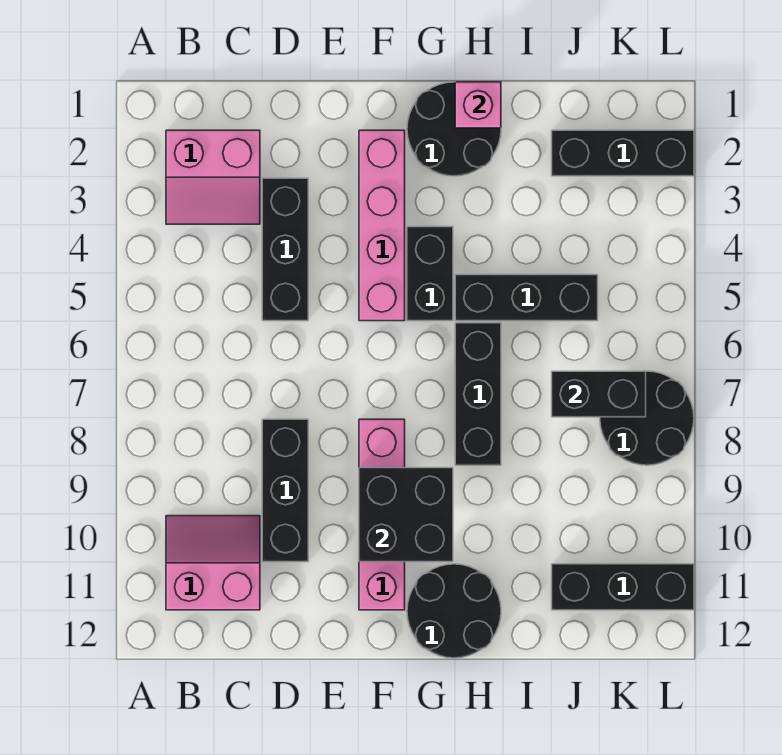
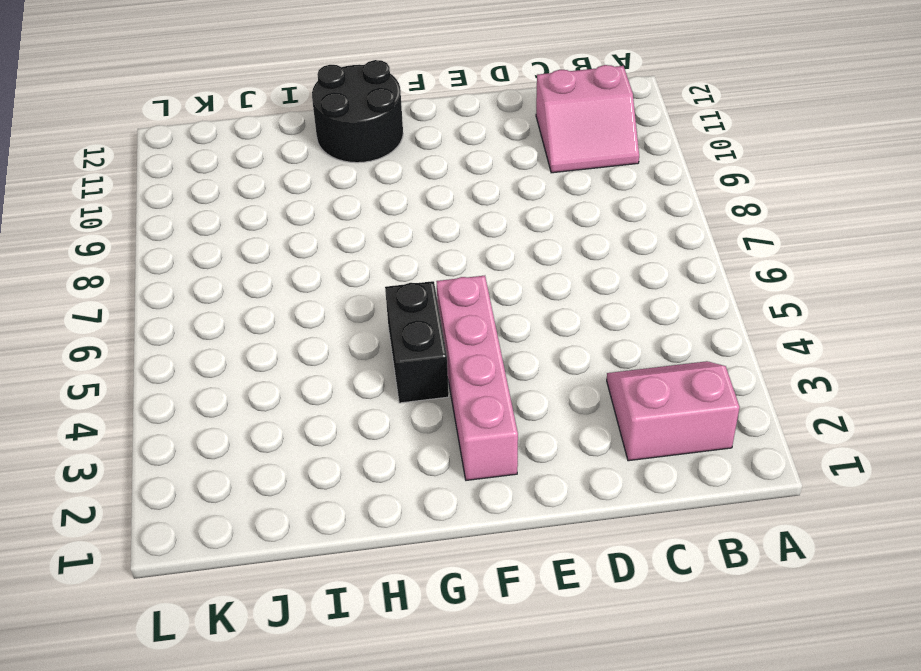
none -> black brick D3:D5 level 1
none -> black brick D8:D10 level 1
none -> pink brick F8:F11 level 1

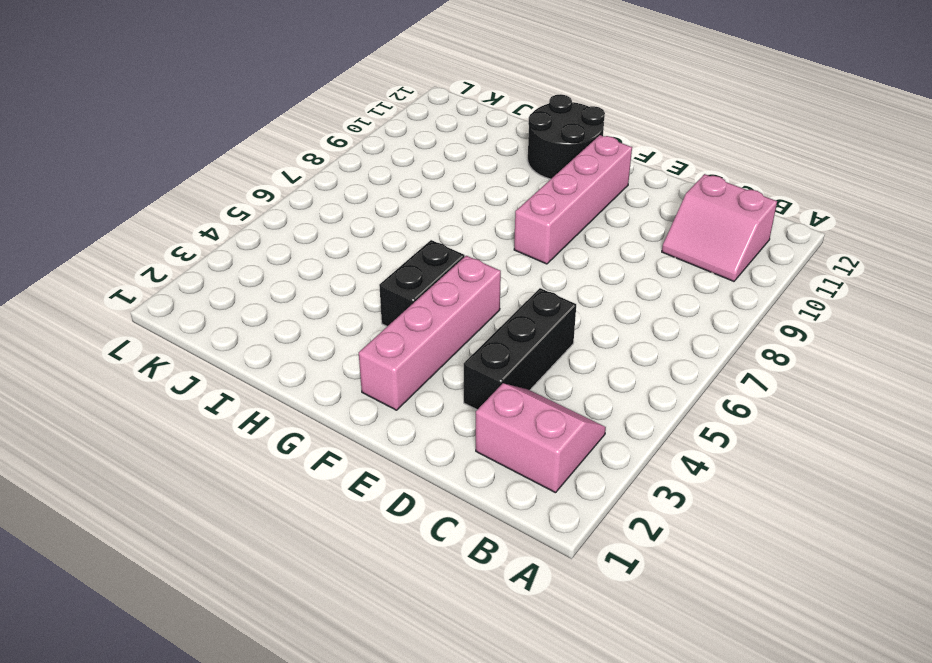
none -> black brick D8:D10 level 1
none -> black round brick G1:H2 level 1
none -> black brick H5:J5 level 1

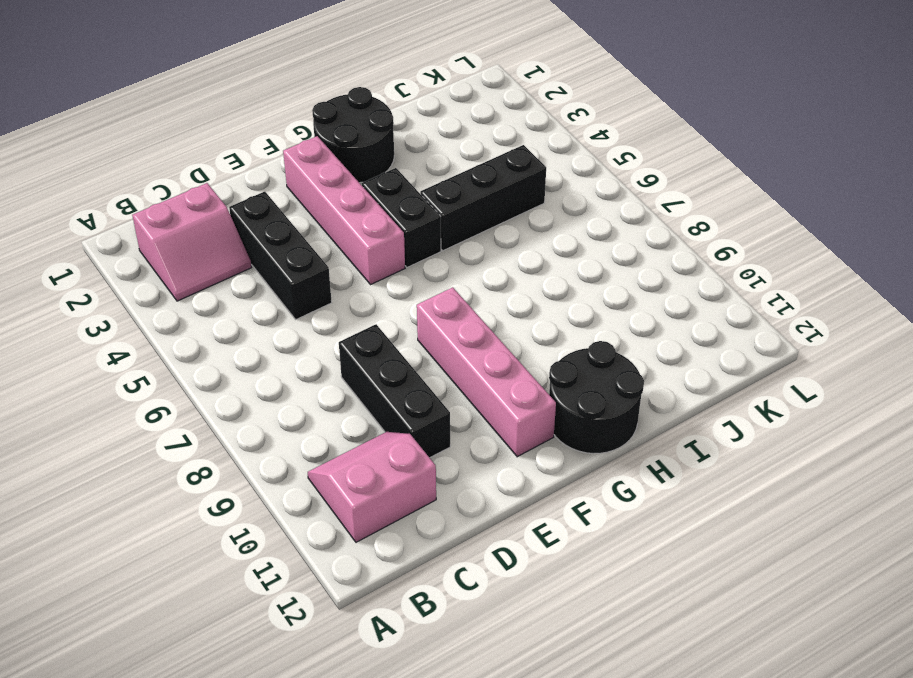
none -> black brick H6:H8 level 1
none -> black brick J2:L2 level 1
none -> black brick J11:L11 level 1

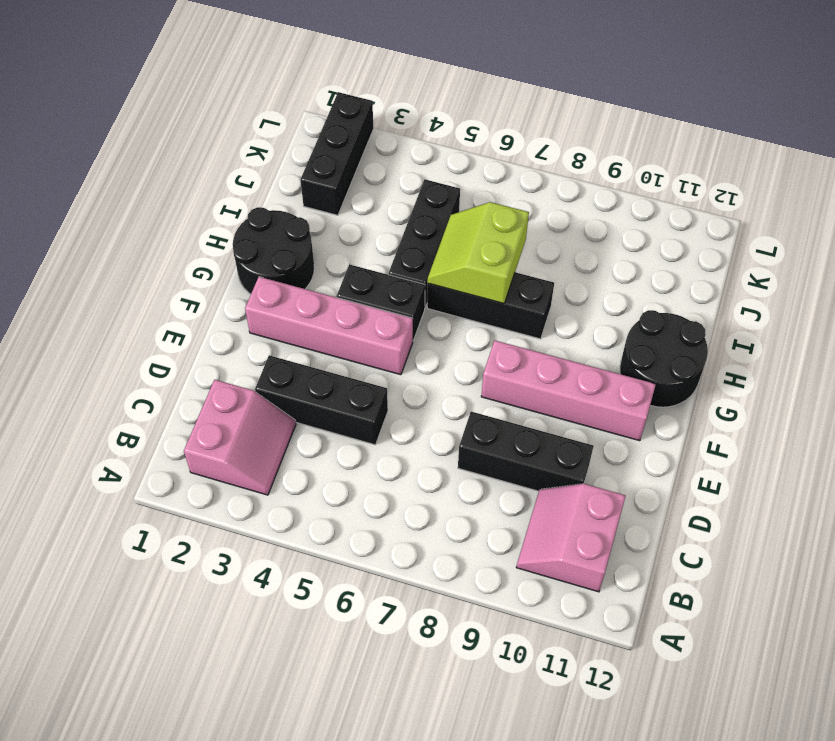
lime slope H6:I7 level 2 top 7 -> none
none -> black brick J11:L11 level 1
none -> black round brick K7:L8 level 1
none -> black brick F9:G10 level 2

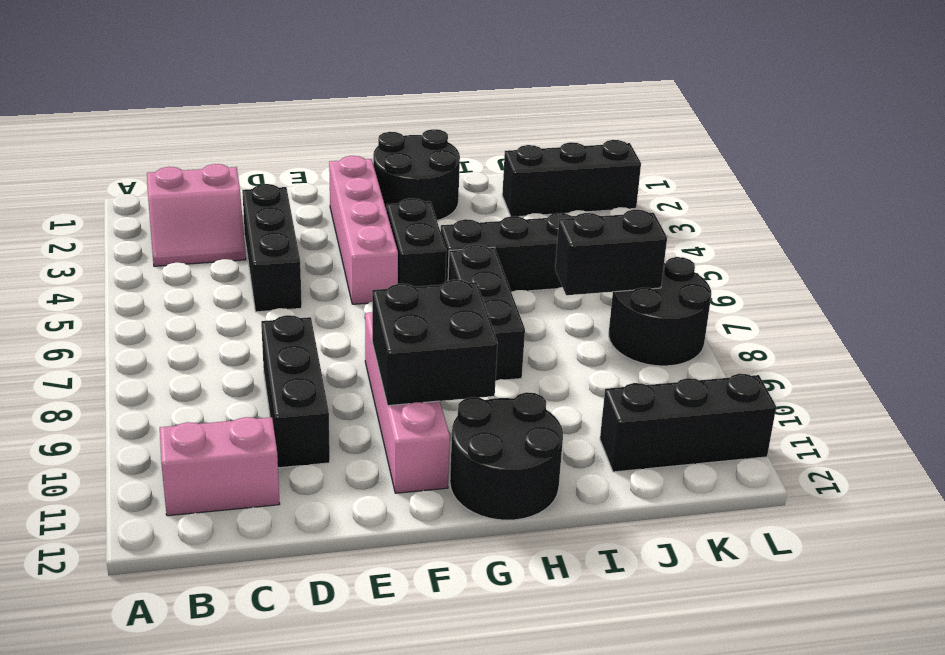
none -> pink brick H1 level 2

